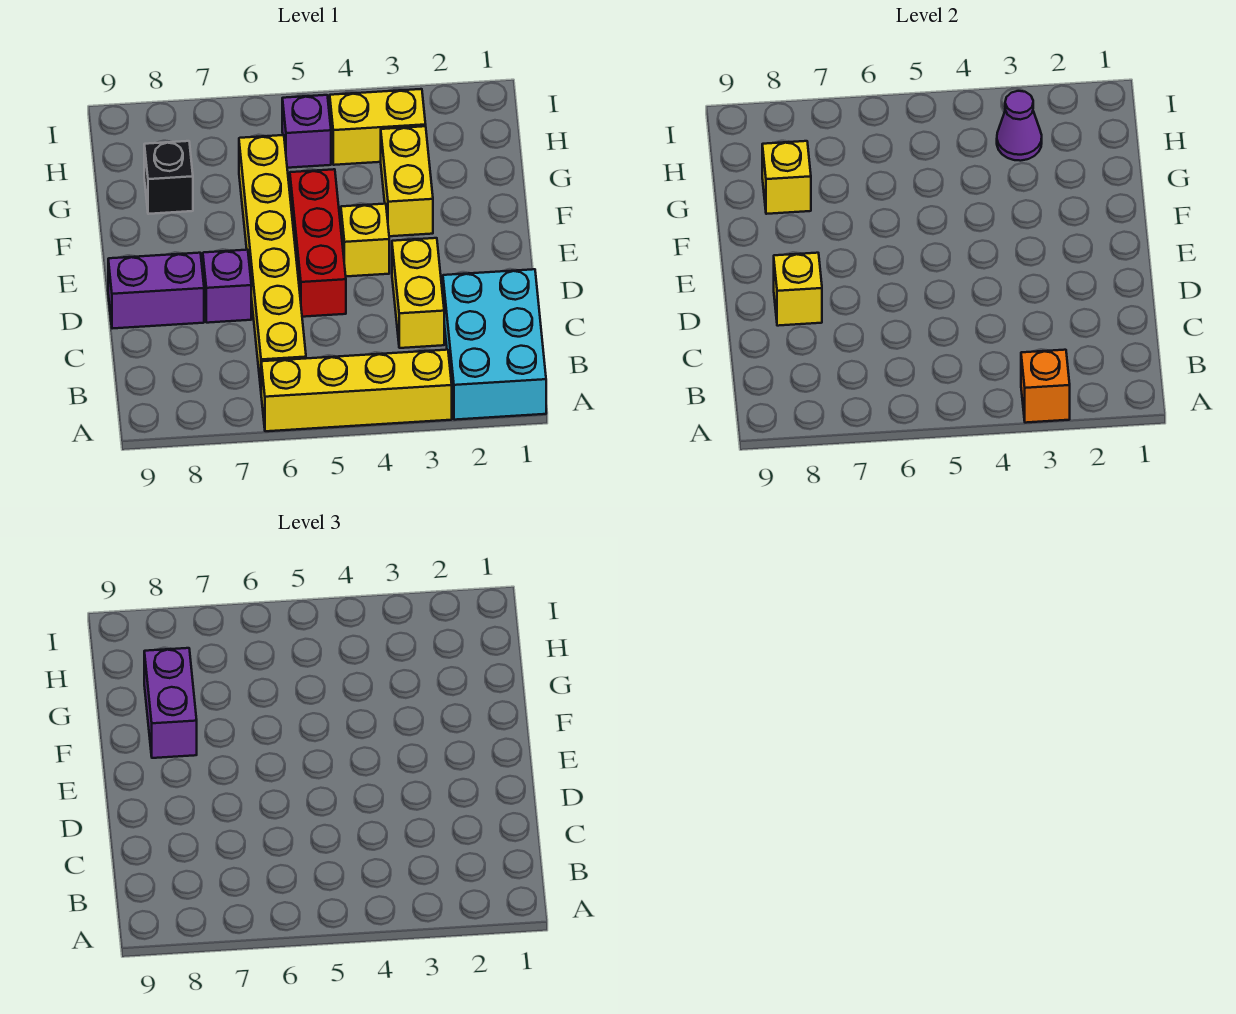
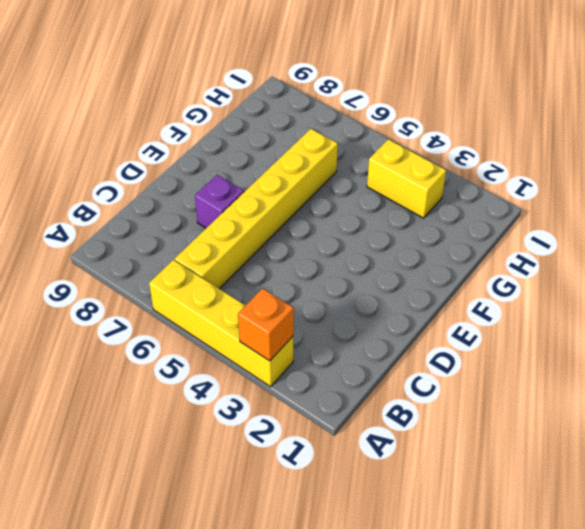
none -> cyan brick A1:C2 level 1
none -> yellow brick C3:D3 level 1
none -> red brick D5:F5 level 1

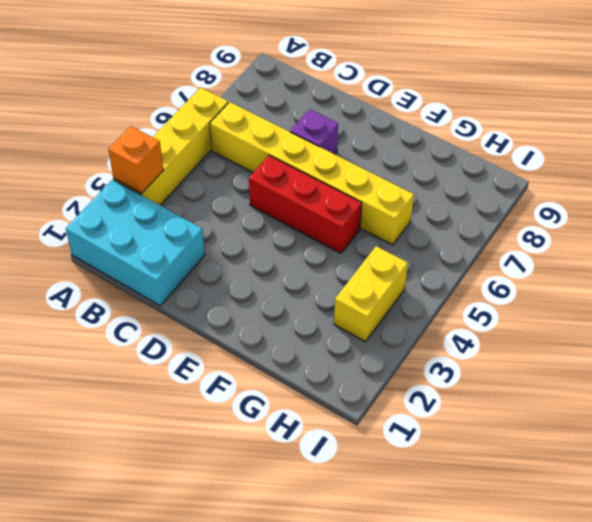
none -> yellow brick C3:D3 level 1
none -> purple brick D8:D9 level 1
none -> yellow brick E4 level 1

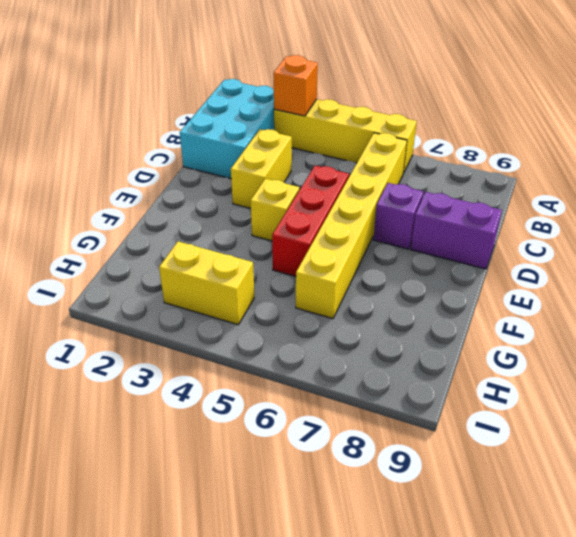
none -> yellow brick F3:G3 level 1
none -> black brick G8 level 1
none -> purple brick H5 level 1

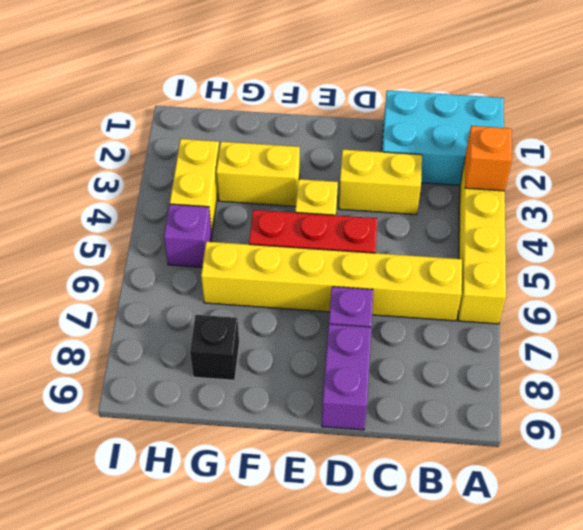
none -> yellow brick D8 level 2
none -> yellow brick G8 level 2
none -> purple cone H3 level 2

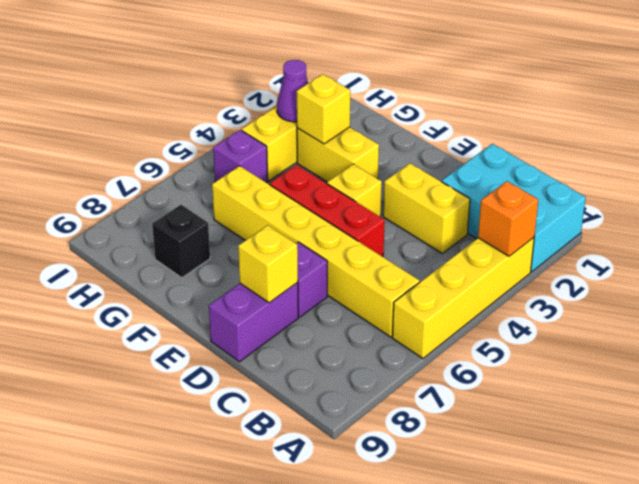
yellow brick G3 level 2 -> yellow brick G8 level 2
none -> purple brick F8:G8 level 3

